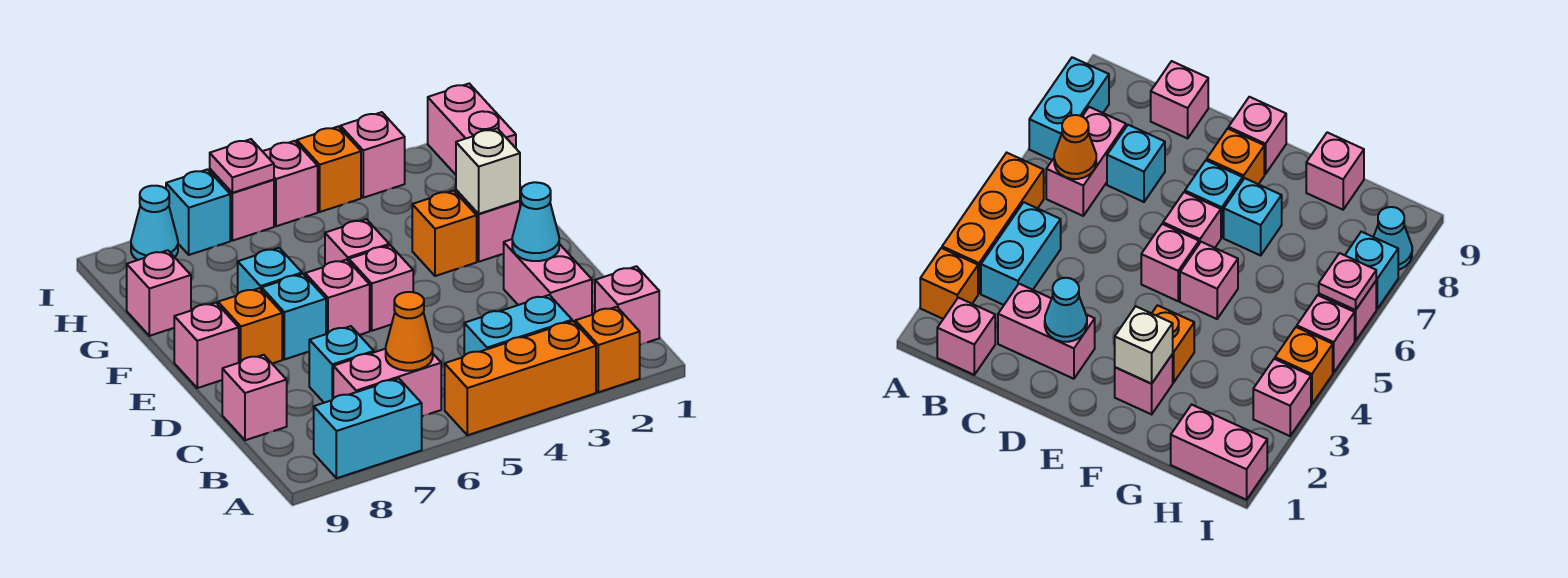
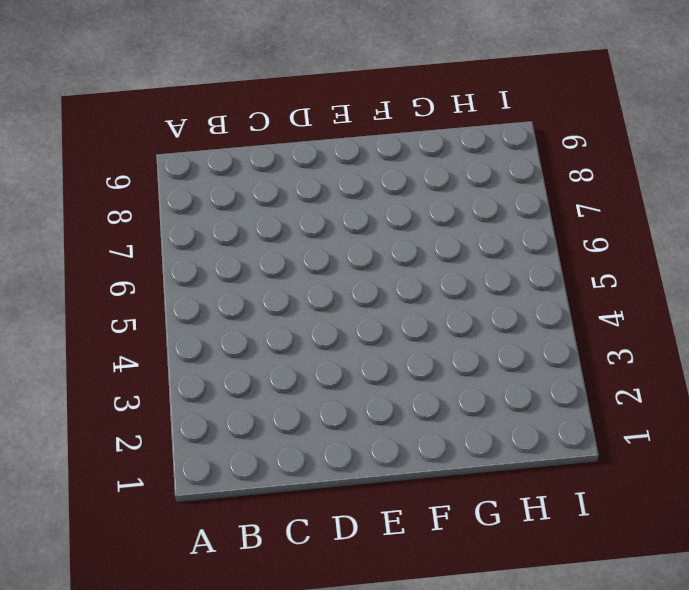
none -> orange brick A2 level 1
none -> orange brick A3:A5 level 1
none -> cyan brick A7:A8 level 1
none -> pink brick B1 level 1

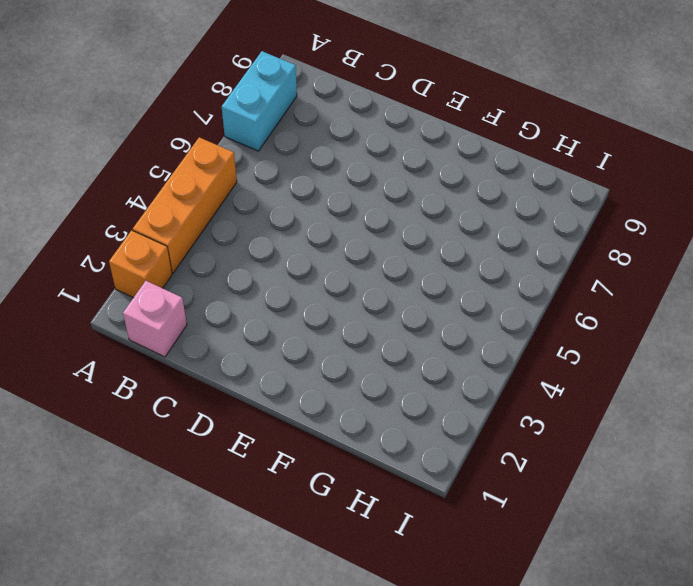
none -> cyan brick B3:B4 level 1
none -> pink brick B6:B7 level 1
none -> pink brick C2:D2 level 1
none -> cyan brick C7 level 1

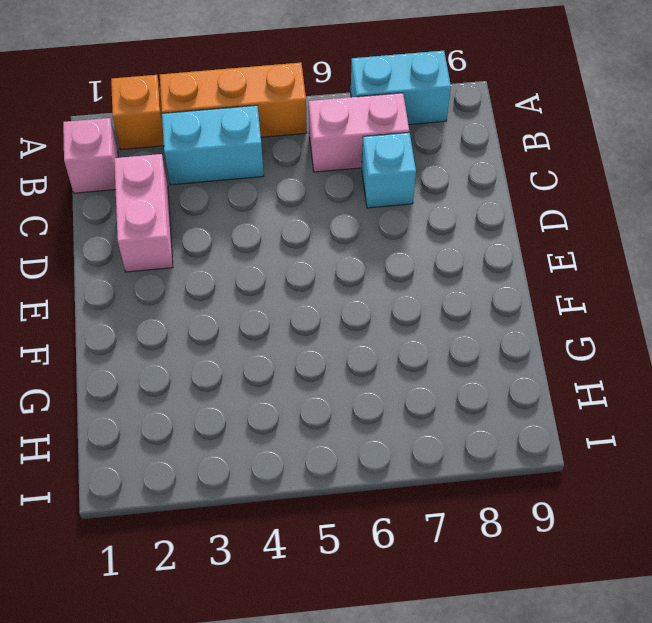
none -> pink brick C9 level 1
none -> pink brick E5 level 1
none -> pink brick E6 level 1
none -> cyan brick E7 level 1

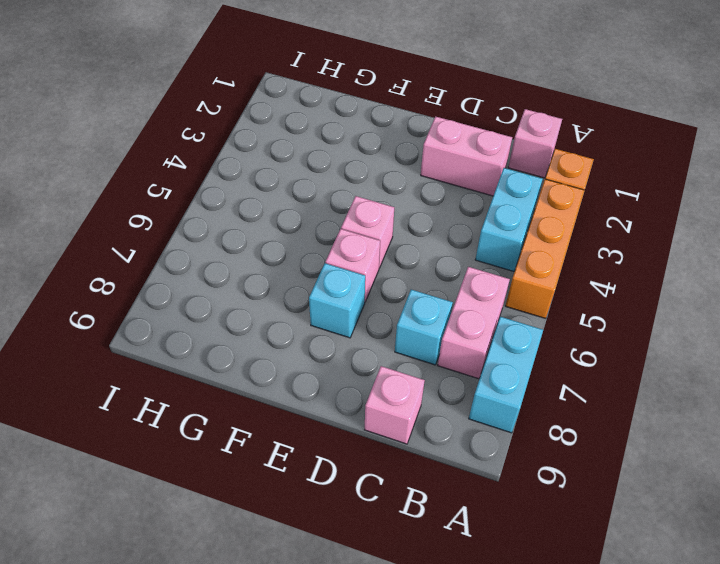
none -> orange brick E8 level 1
none -> pink brick E9 level 1
none -> pink brick F2 level 1
none -> orange brick F3 level 1

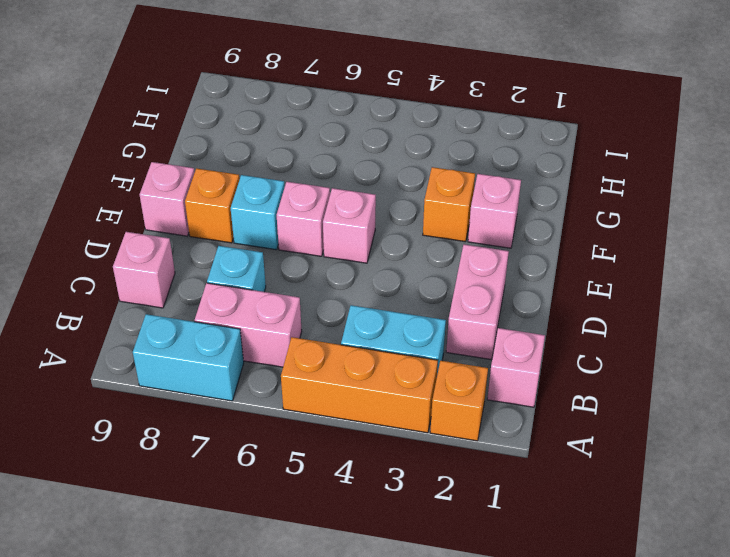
none -> pink brick F5 level 1
none -> cyan brick F7 level 1
none -> pink brick G9 level 1
none -> pink brick H1:I1 level 1

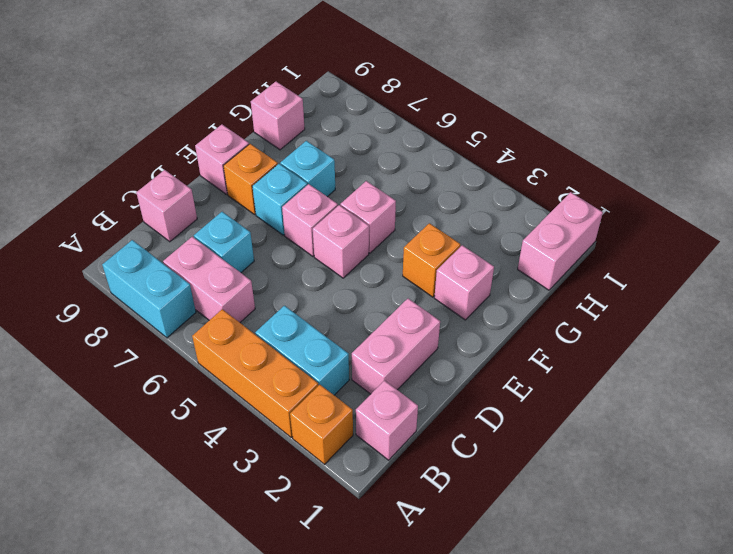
none -> pink brick I3 level 1
none -> orange brick I4 level 1
none -> pink brick I5 level 1
none -> pink brick I6 level 1

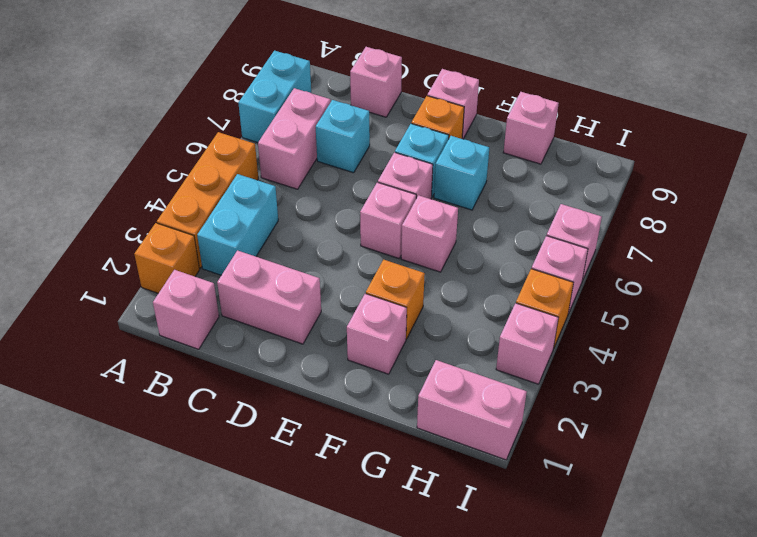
none -> cyan brick I7 level 1
none -> cyan cone I8 level 1
none -> orange cone B6 level 2
none -> cyan cone D2 level 2

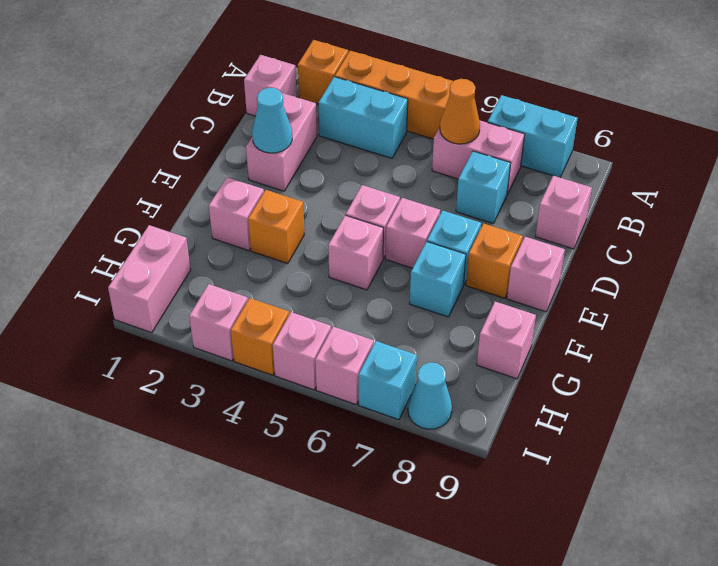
none -> white brick F2 level 2
none -> pink plate I6 level 2

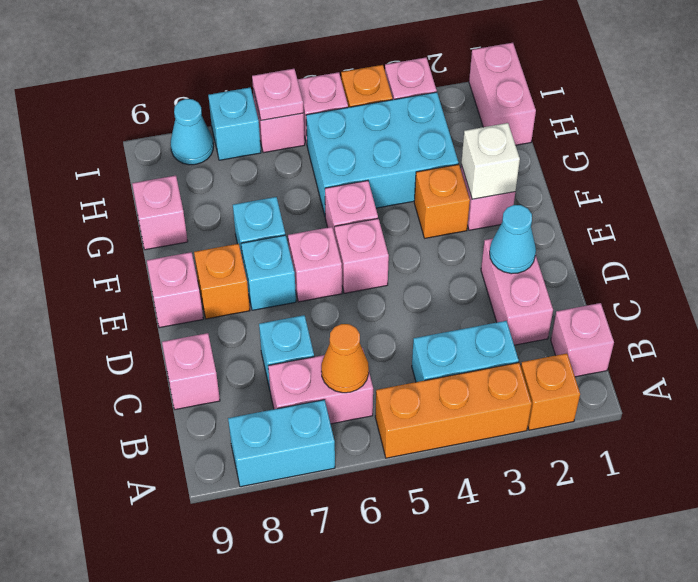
cyan brick G3:H5 level 1 -> none

